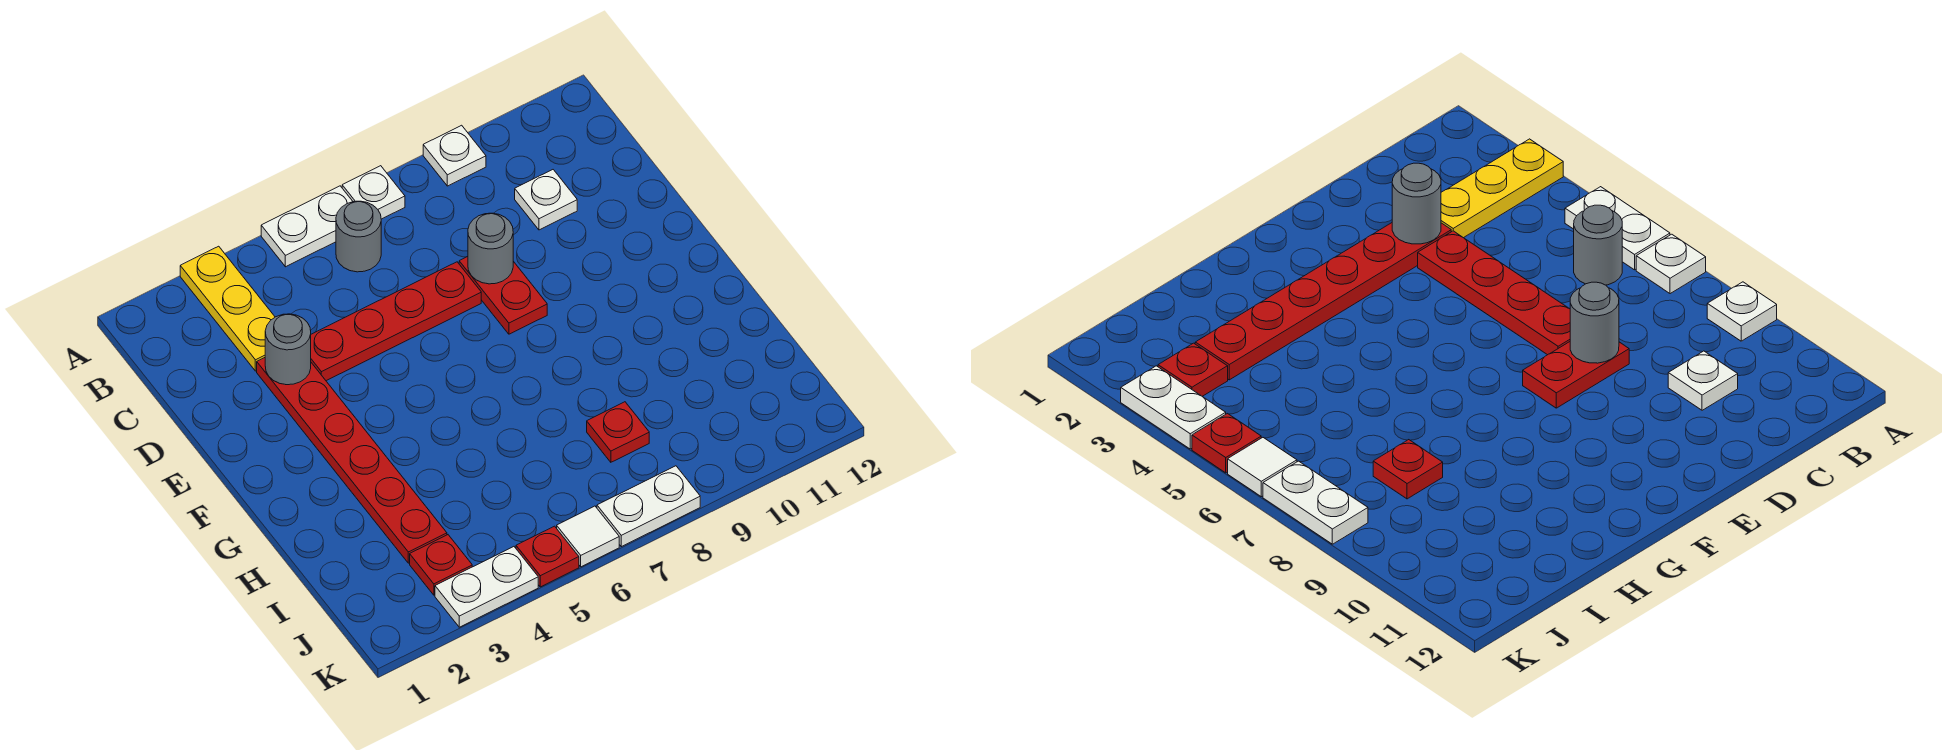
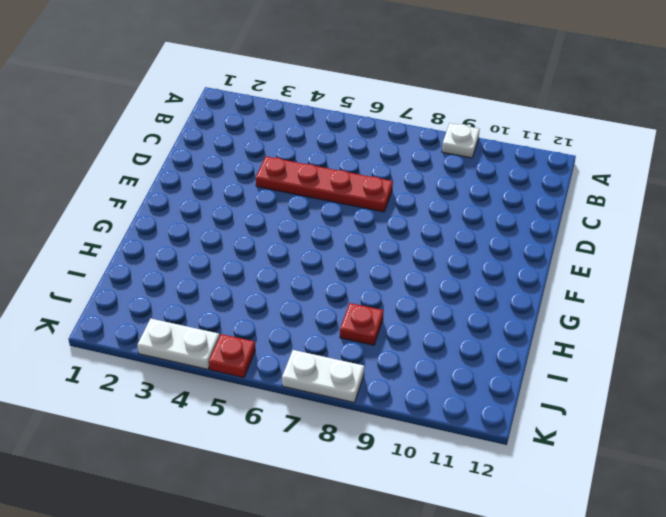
none -> yellow plate A3:C3 level 1
none -> white plate A5:A6 level 1
none -> white plate A7 level 1

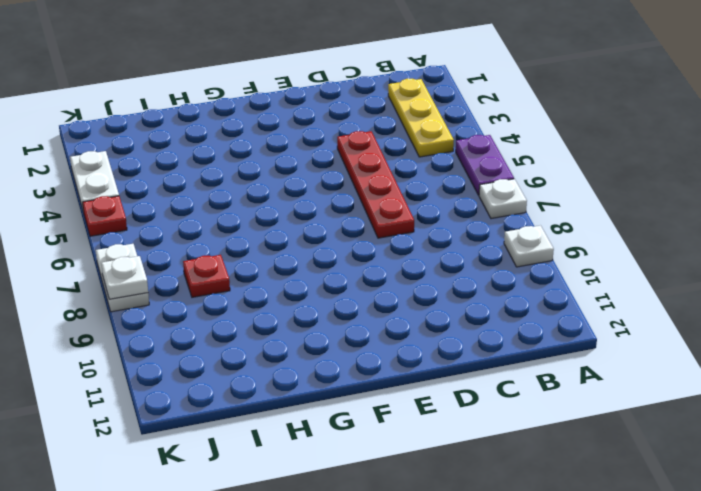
purple plate A5:A6 level 1 -> white plate A5:A6 level 1
yellow plate B2:B4 level 1 -> yellow plate A3:C3 level 1
white plate K8 level 2 -> white plate C10 level 1
none -> grey round brick B6 level 1
none -> red plate D3:I3 level 1
none -> red plate D8:E8 level 1

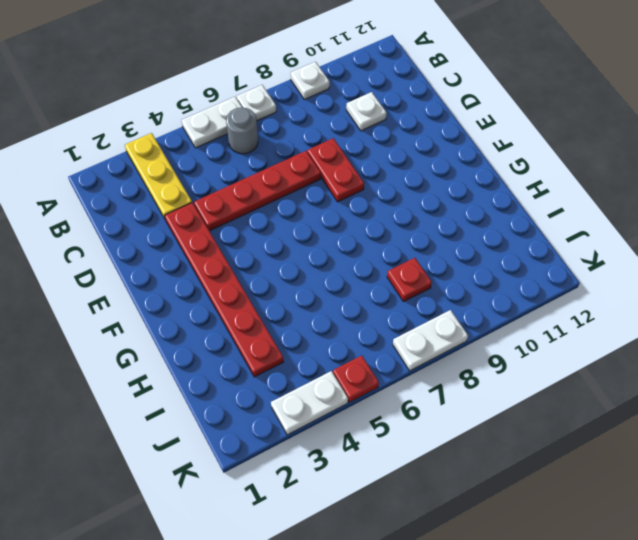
none -> red plate J3 level 1
none -> white tile K6 level 1
none -> grey round brick D3 level 2

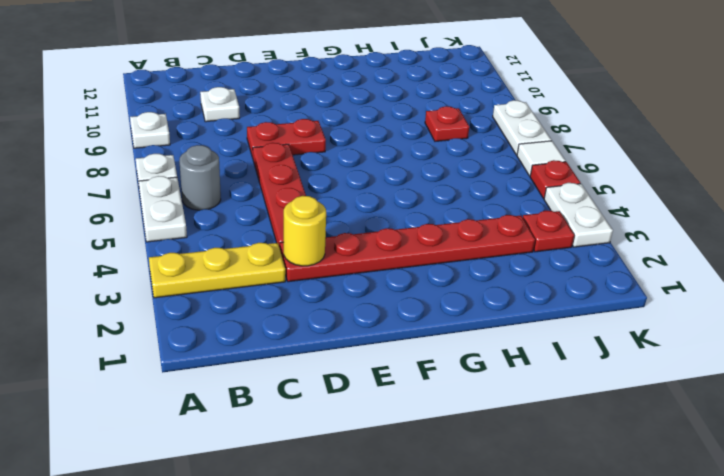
yellow round brick D3 level 2 -> grey round brick D3 level 2
none -> grey round brick D8 level 2

